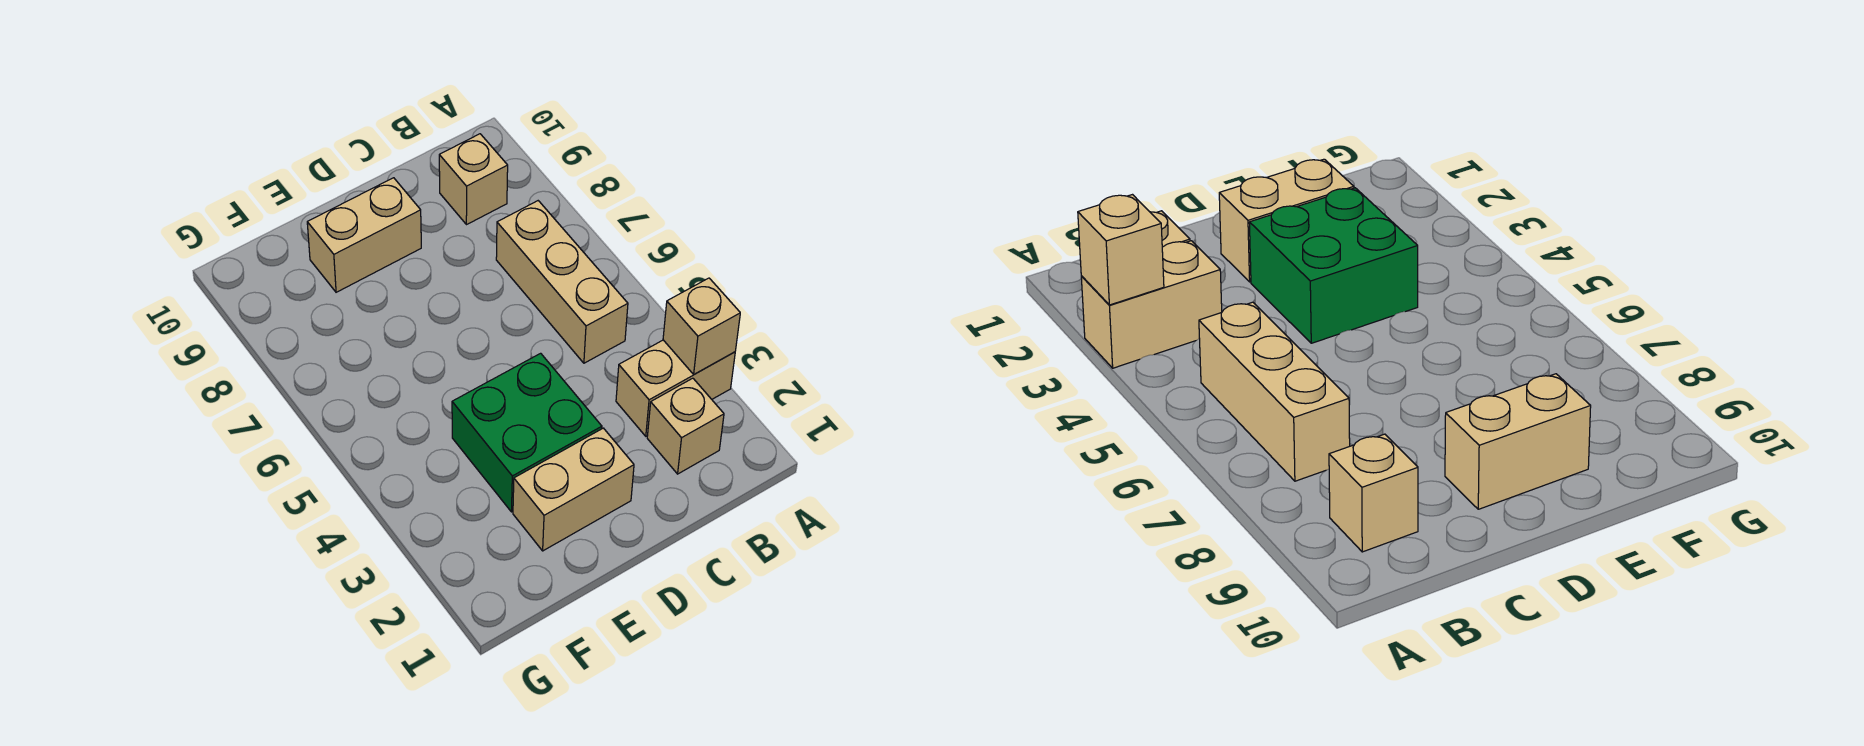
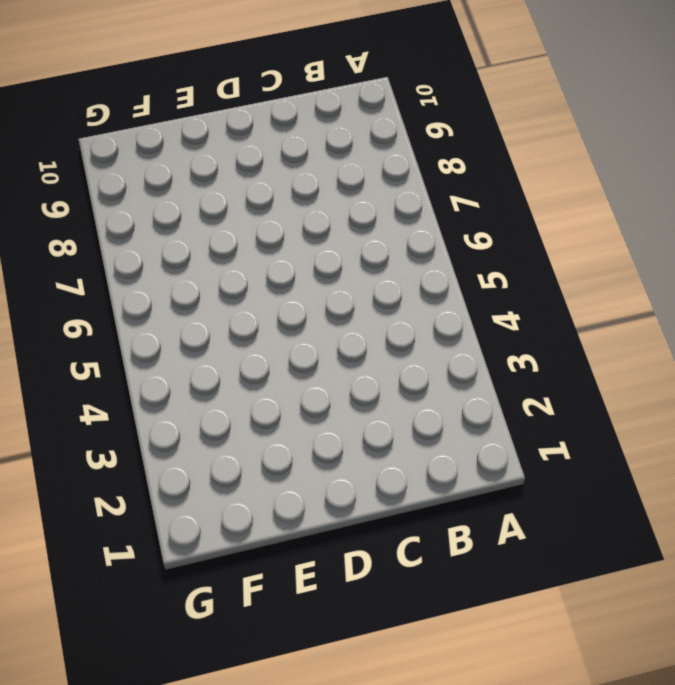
none -> tan brick A3:B3 level 1
none -> tan brick B2 level 1

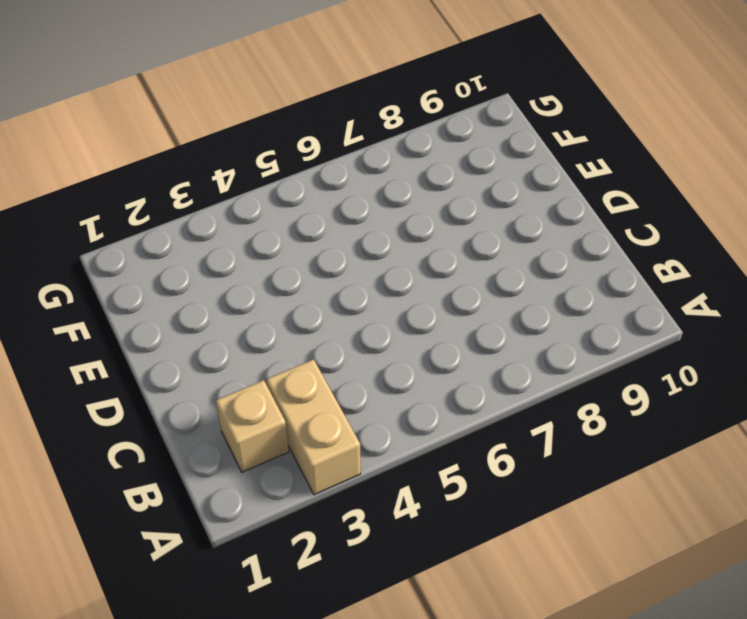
none -> tan brick B5:B7 level 1
none -> tan brick B9 level 1

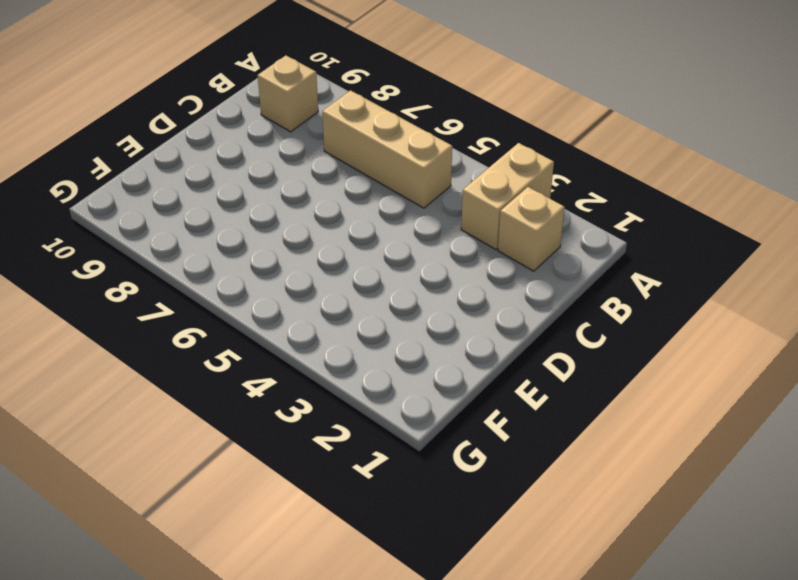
none -> tan brick D2:E2 level 1
none -> green brick D3:E4 level 1

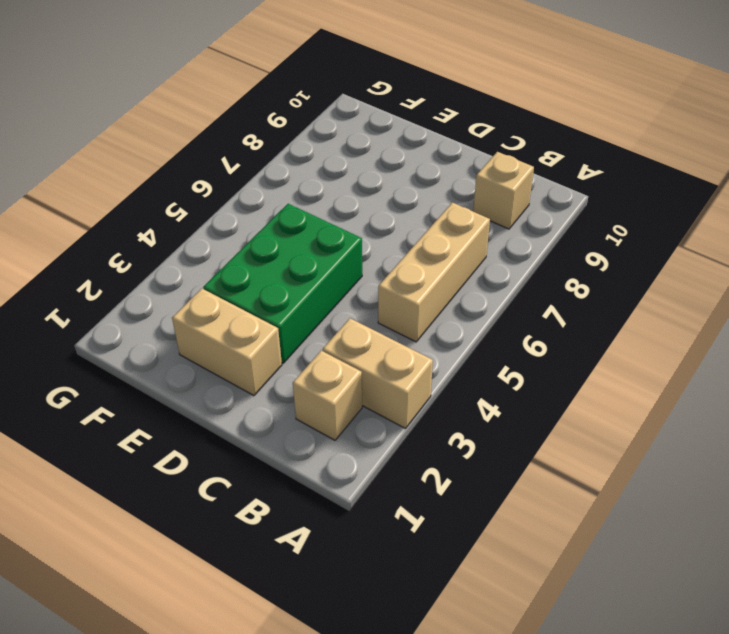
green brick D3:E5 level 1 -> green brick D3:E4 level 1
none -> tan brick D9:E9 level 1
none -> tan brick A3 level 2

